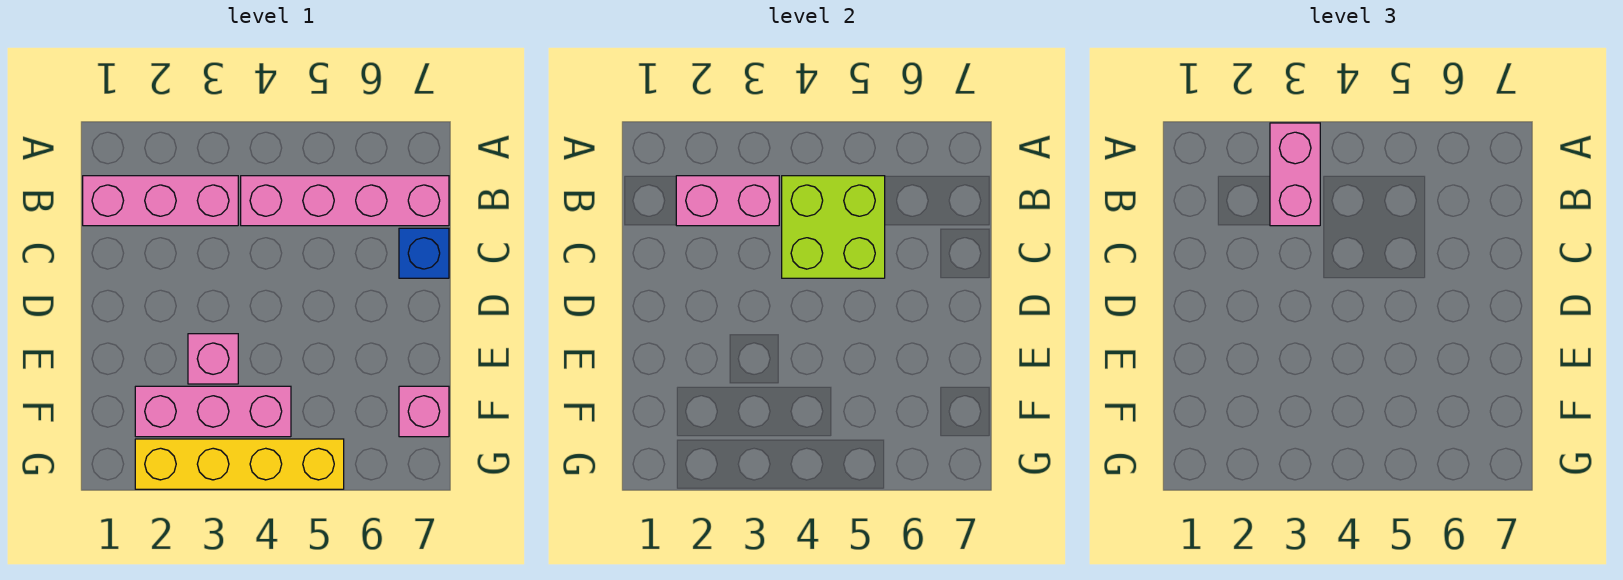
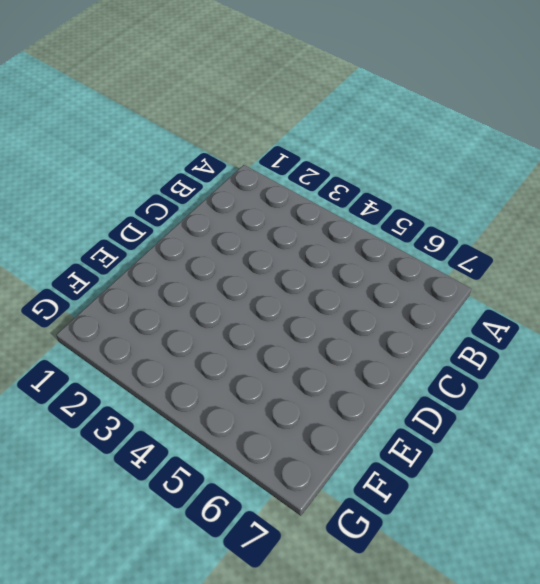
none -> pink brick B1:B3 level 1
none -> pink brick B4:B7 level 1

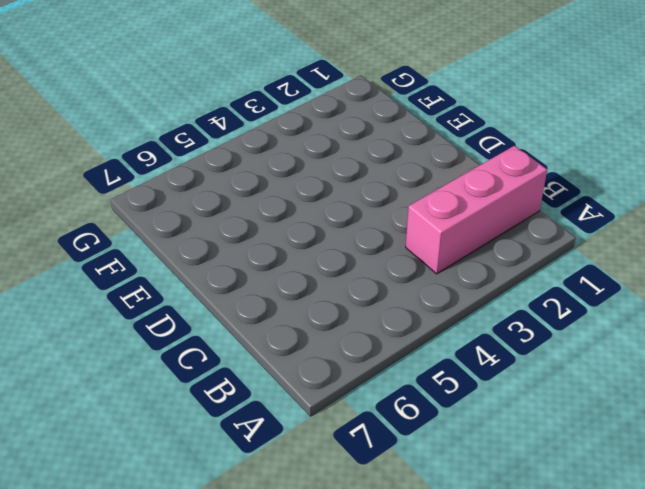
none -> pink brick B4:B7 level 1
none -> blue brick C7 level 1

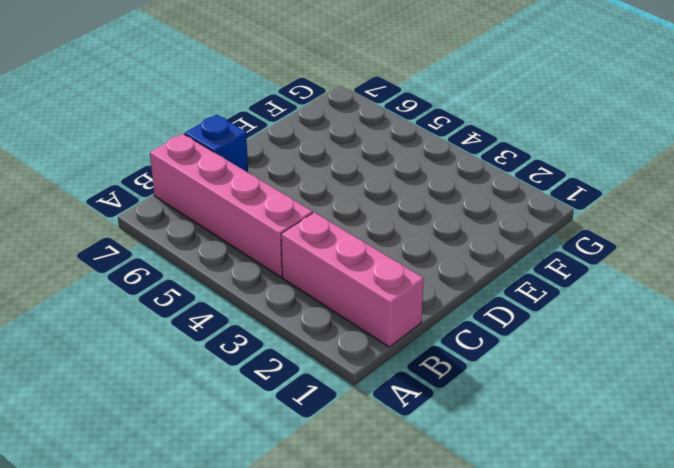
none -> pink brick E3 level 1
none -> pink brick F2:F4 level 1

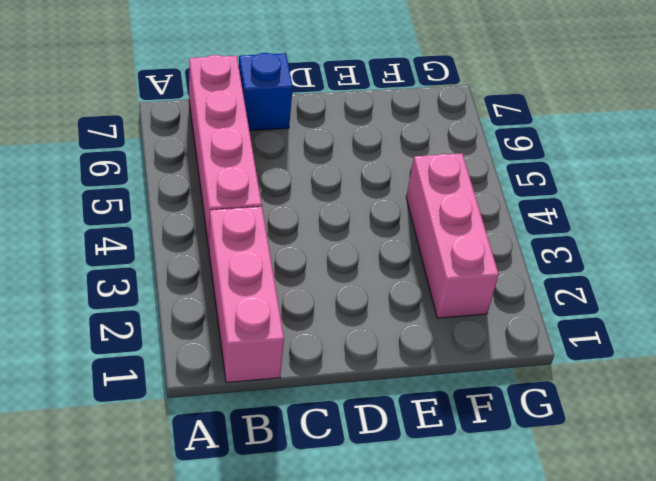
none -> pink brick E3 level 1
none -> pink brick F7 level 1

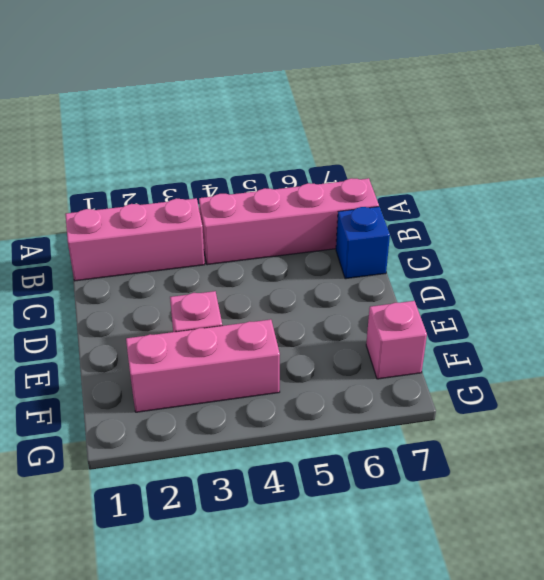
none -> yellow brick G2:G5 level 1
none -> pink brick B2:B3 level 2

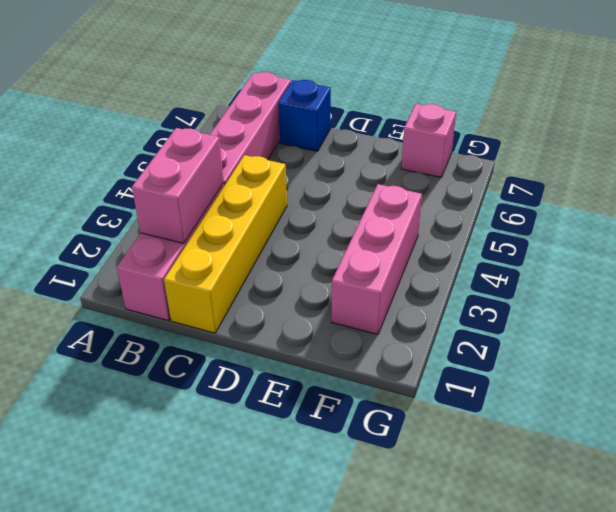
yellow brick C1:C4 level 1 -> yellow brick G2:G5 level 1
none -> pink brick E3 level 1
none -> lime brick B4:C5 level 2

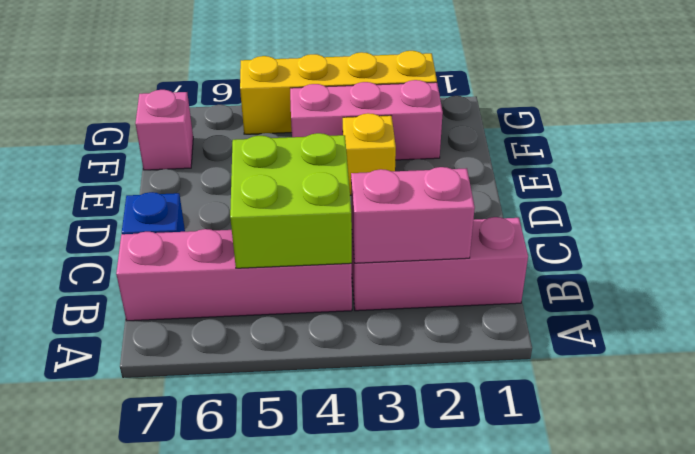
yellow brick E3 level 1 -> pink brick E3 level 1
none -> pink brick A3:B3 level 3

